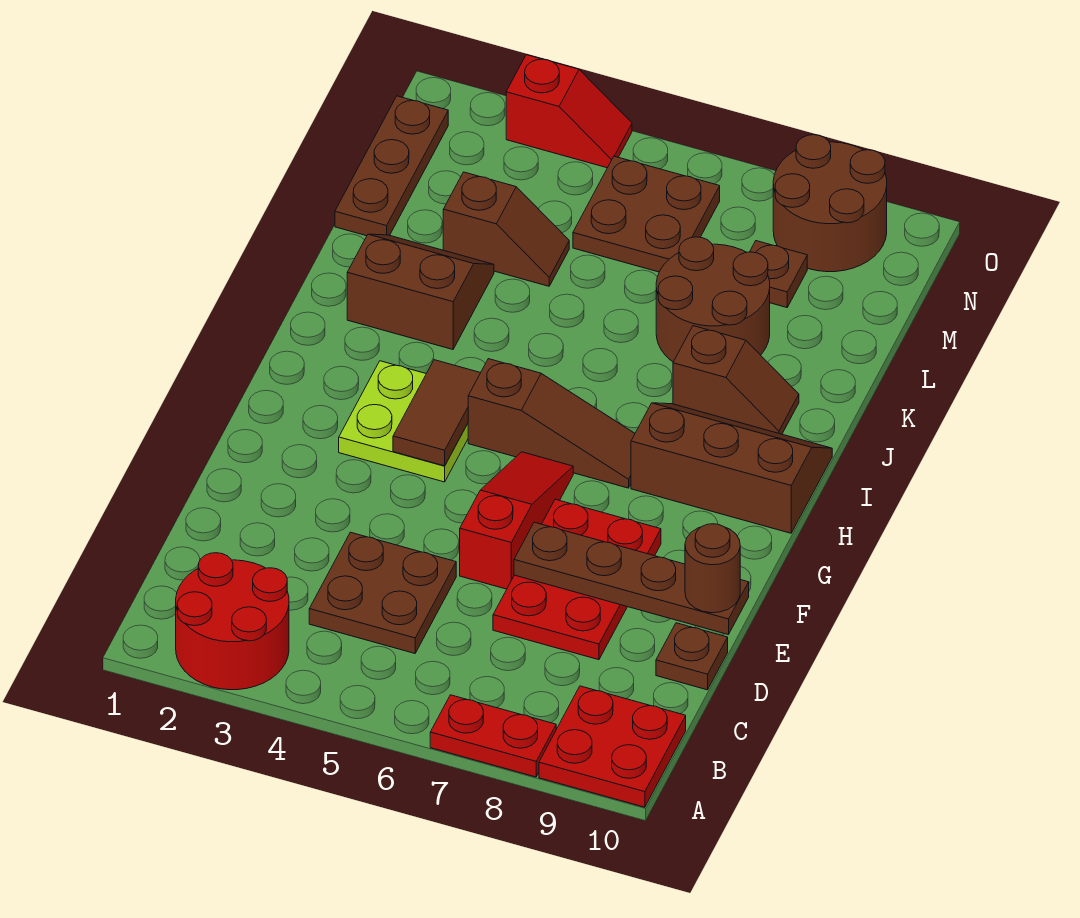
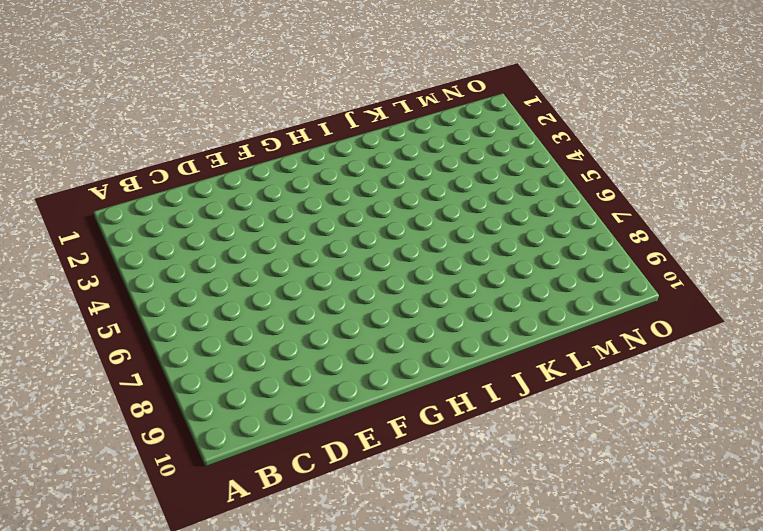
none -> red round brick A2:B3 level 1
none -> red plate A7:A8 level 1
none -> red plate A9:B10 level 1

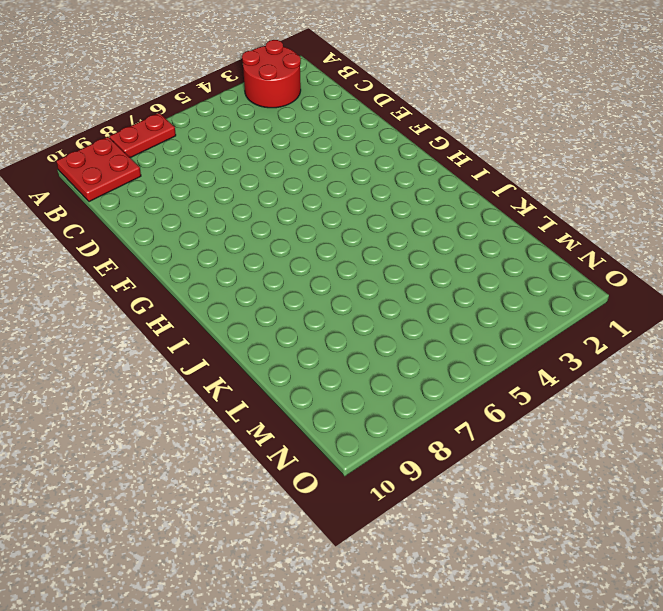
none -> brown plate C4:D5 level 1
none -> red plate D7:F8 level 1
none -> brown plate D10 level 1

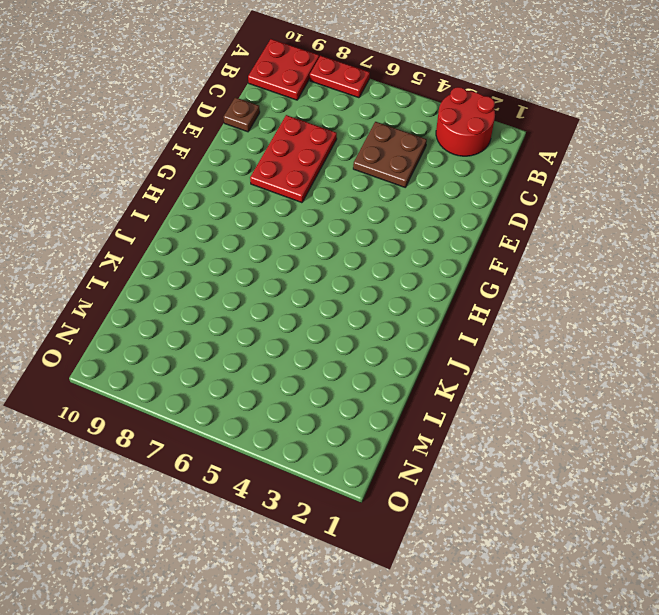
none -> red slope E6:G6 level 1 top E
none -> lime plate G3:H4 level 1
none -> brown slope H5:H7 level 1 top 5

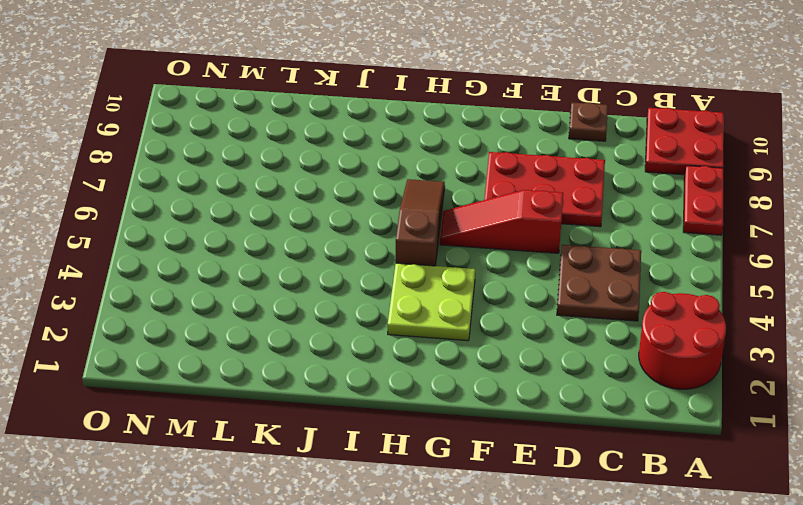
none -> brown slope H8:I10 level 1 top H
none -> brown slope J2:K3 level 1 top J
none -> brown slope J8:J9 level 1 top 8

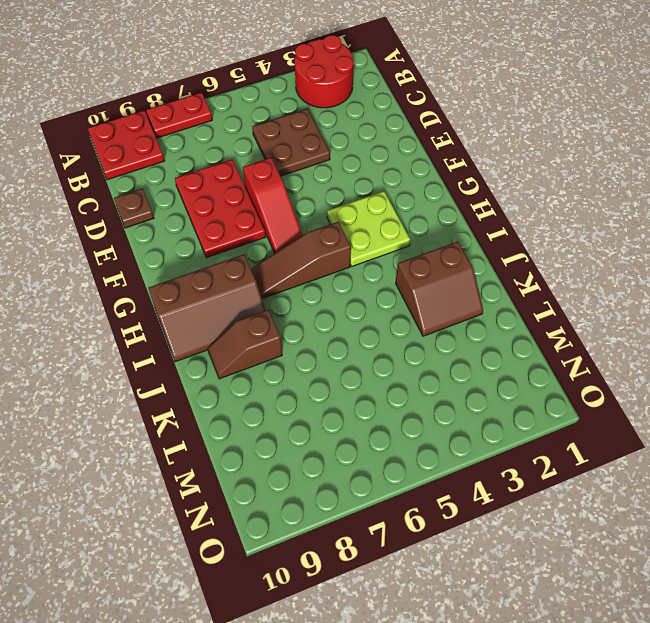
none -> brown round brick K7:L8 level 1
none -> brown plate L1:N1 level 1
none -> brown slope L3:L4 level 1 top 3

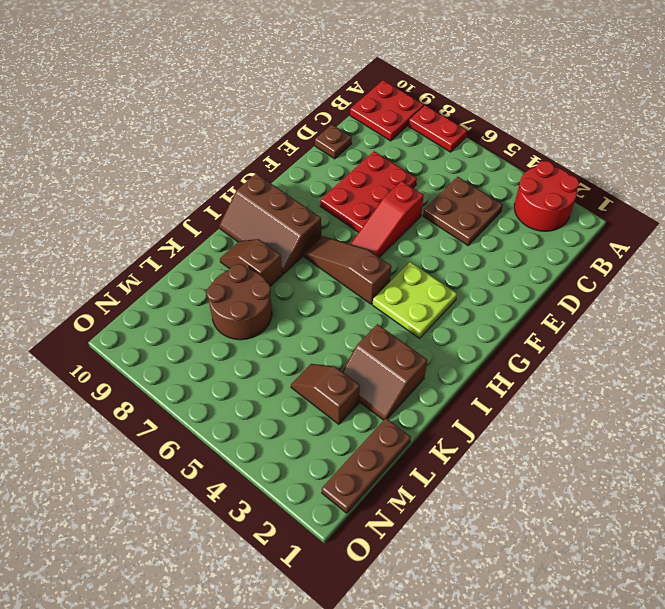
none -> brown plate M5:N6 level 1
none -> brown plate M8 level 1
none -> brown round brick N8:O9 level 1

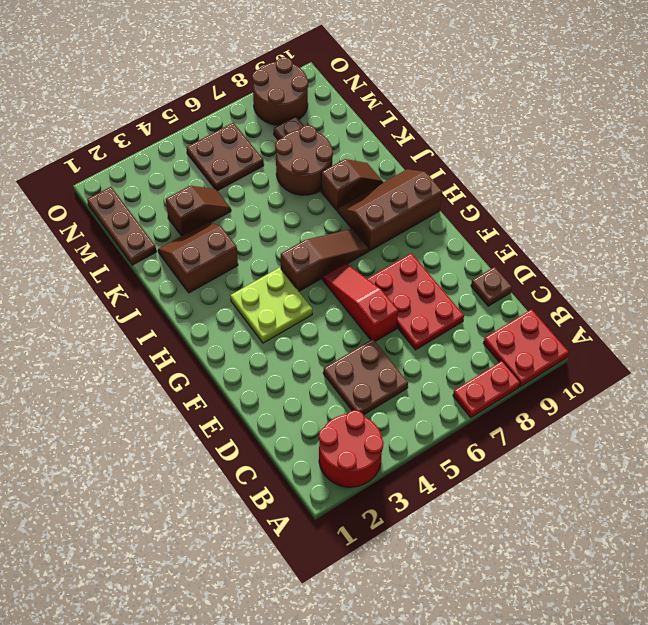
none -> red slope O3:O4 level 1 top 3
none -> brown plate E7:E10 level 2
none -> brown tile G4:H4 level 2

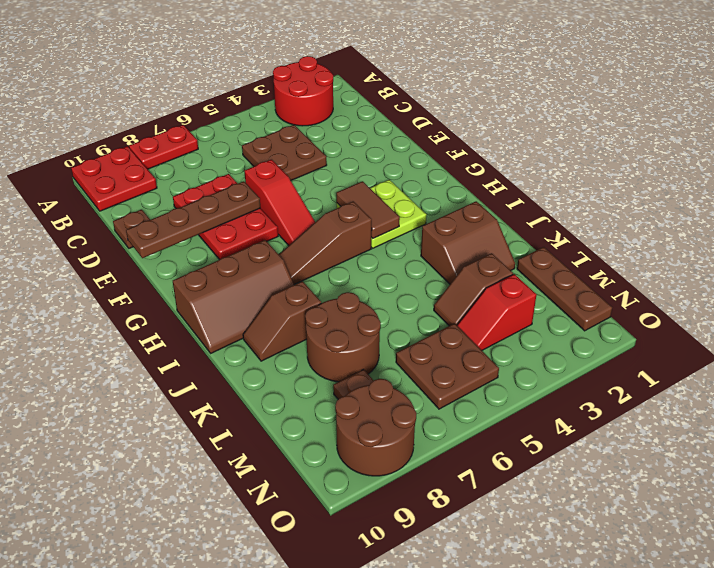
red slope M3:M4 level 1 top 3 -> red slope O3:O4 level 1 top 3
none -> brown round brick E10 level 3

